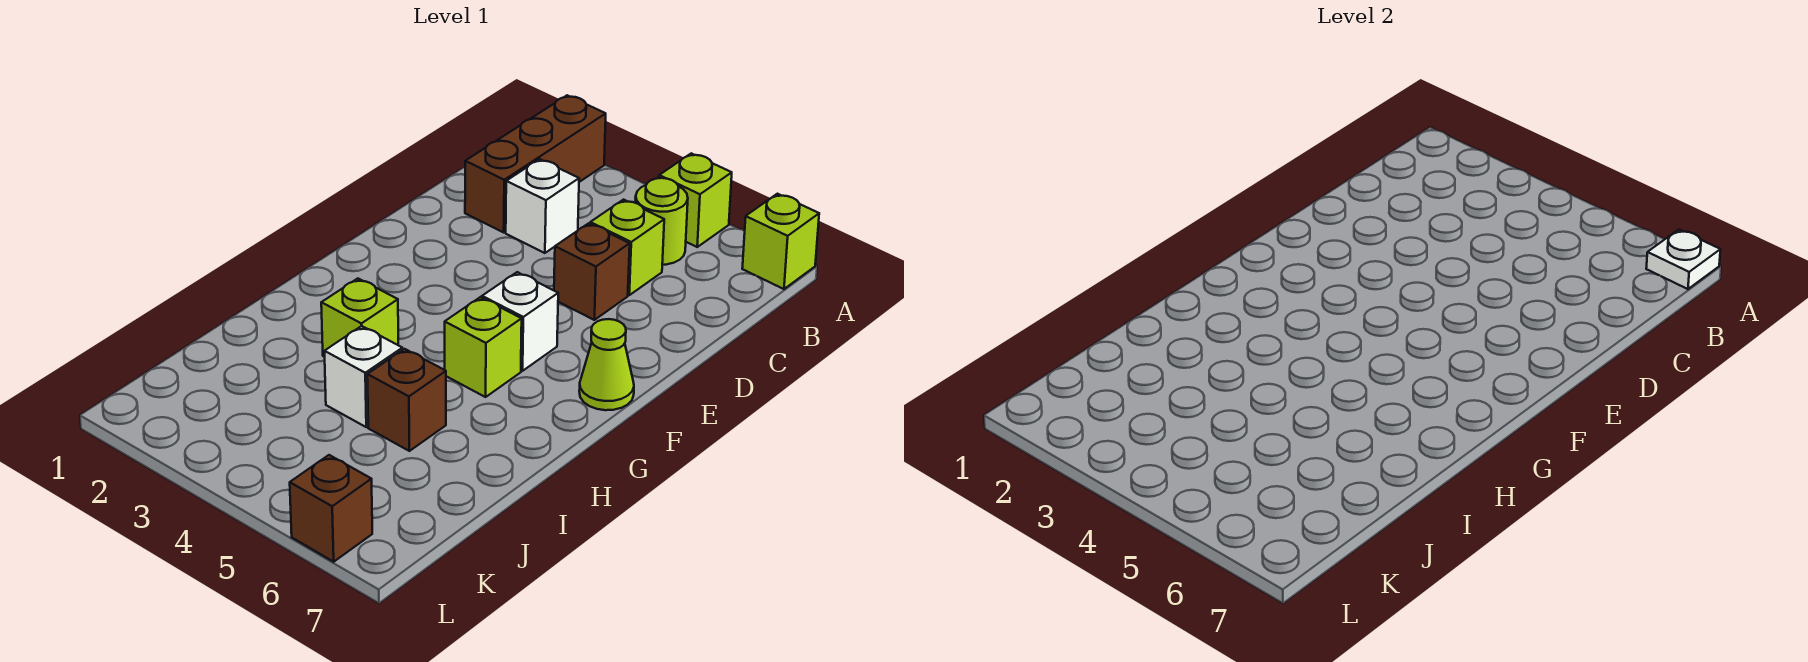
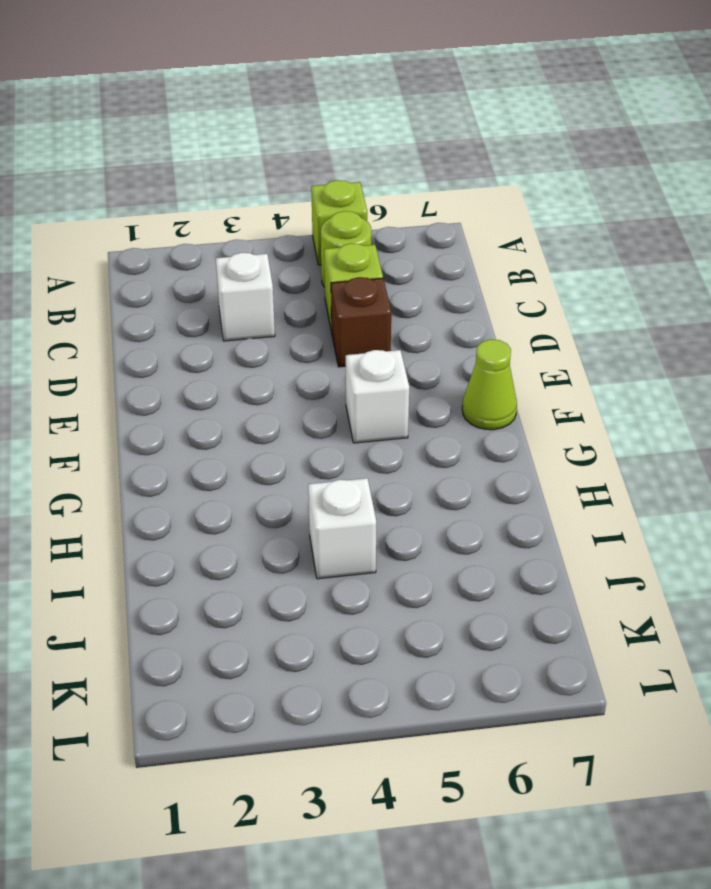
none -> brown brick A2:C2 level 1
none -> lime brick A7 level 1
none -> lime brick G5 level 1

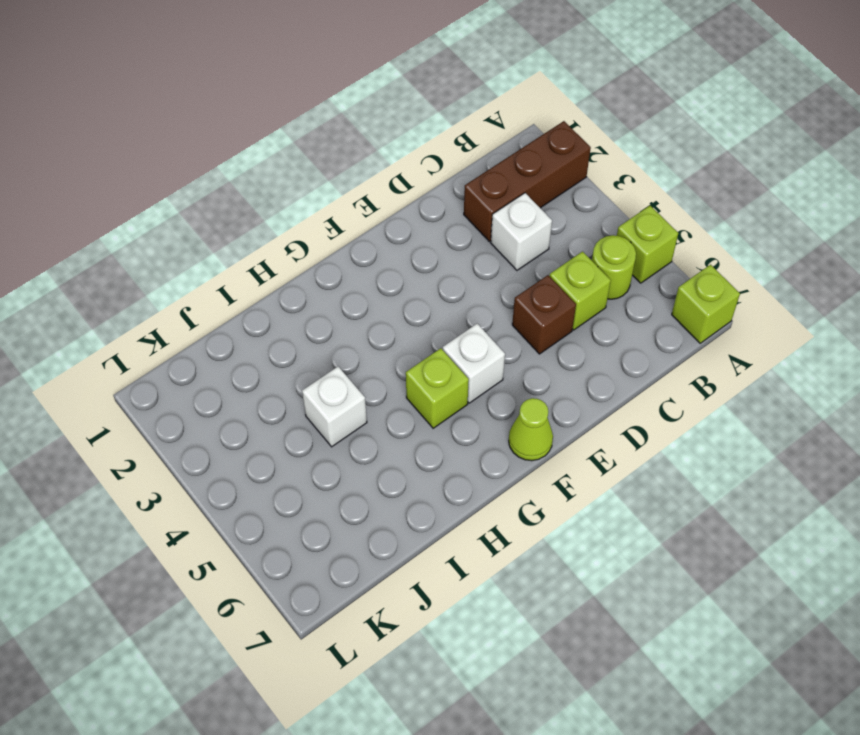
none -> lime brick H3 level 1
none -> brown brick I5 level 1
none -> brown brick L6 level 1

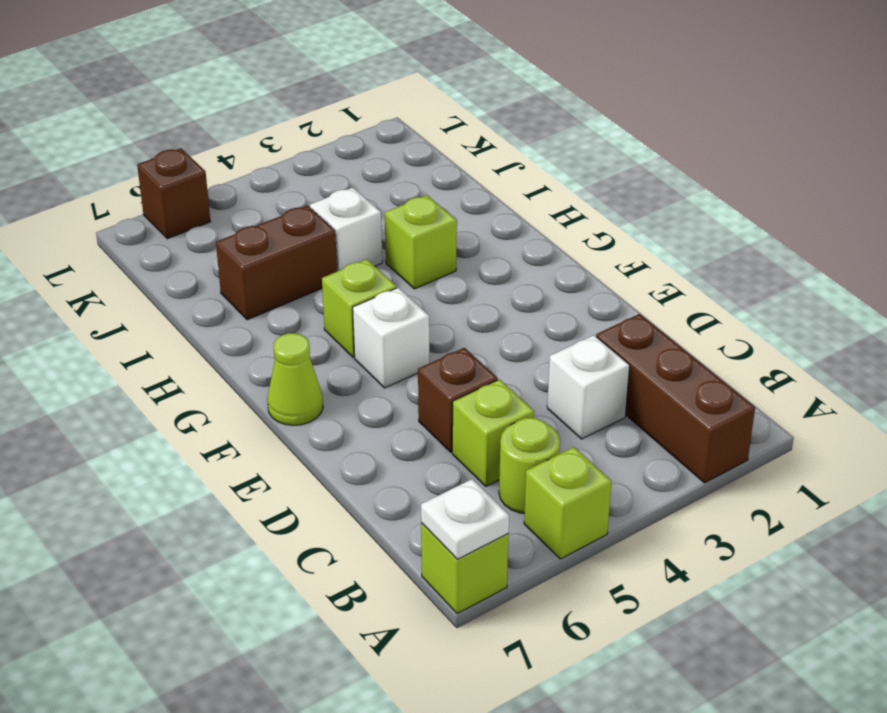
brown brick I5:I6 level 1 -> brown brick I5 level 1

